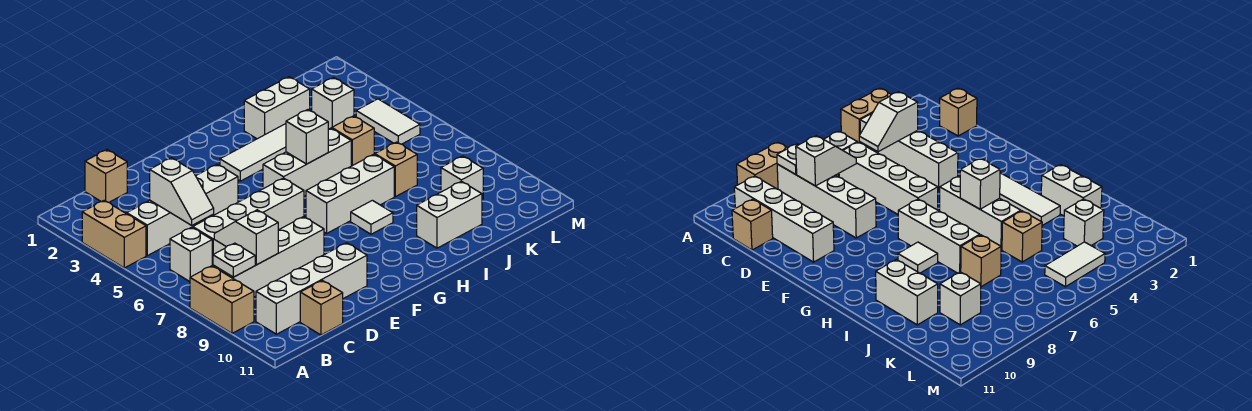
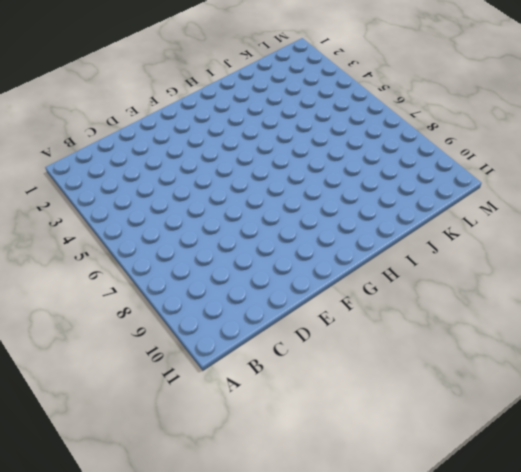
none -> tan brick A3:A4 level 1
none -> tan brick A8:A9 level 1
none -> white brick B4:E4 level 1

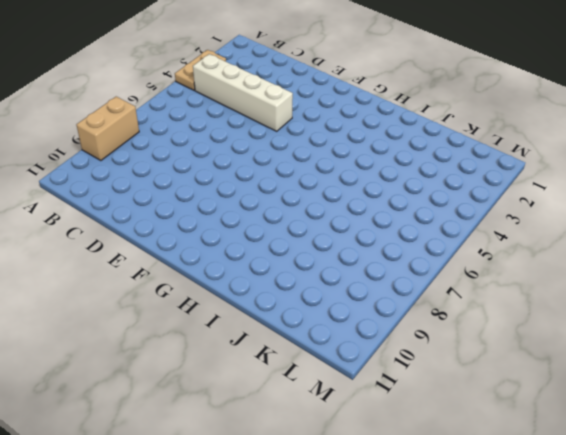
tan plate A3:A4 level 1 -> tan brick A3:A4 level 1
none -> white brick B6 level 1
none -> white brick B8:E8 level 1
none -> white brick B10:E10 level 1

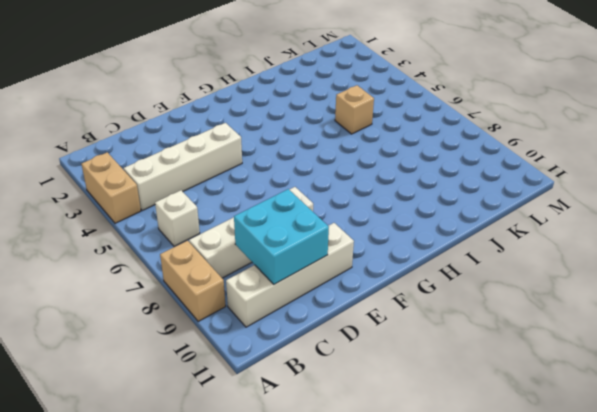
cyan brick C9:D10 level 2 -> none
none -> tan brick C1 level 1
none -> white brick C6:F6 level 1
none -> tan brick C11 level 1

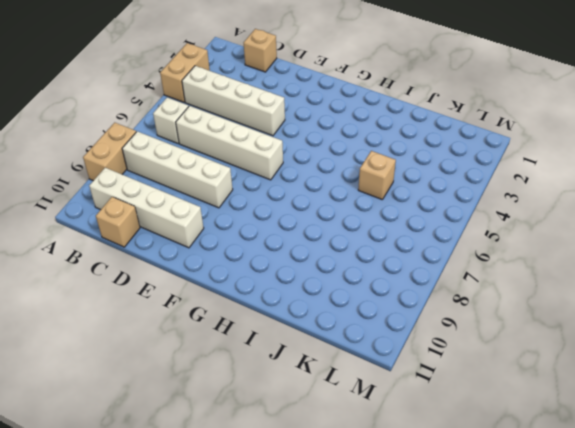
none -> white tile G3:I3 level 1
none -> white brick G5:I5 level 1
none -> white brick G7:I7 level 1

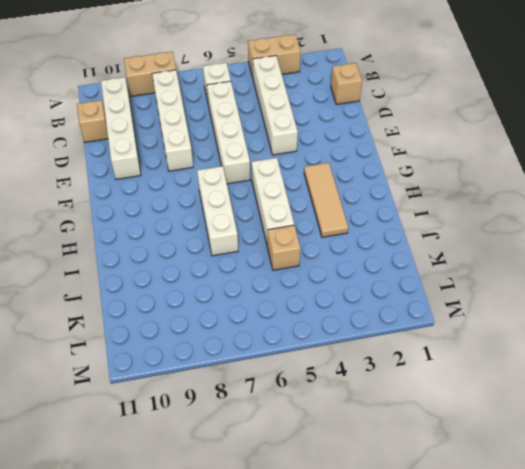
tan tile G3:I3 level 1 -> white tile G3:I3 level 1
none -> white tile H8 level 1
none -> white brick I2:J2 level 1
none -> white brick I10:J10 level 1

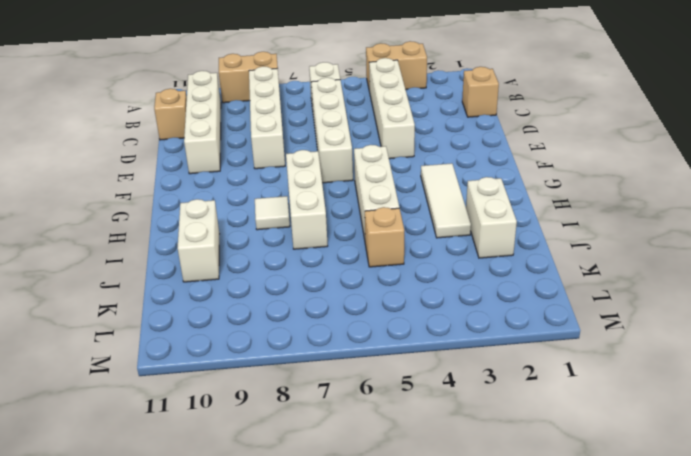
none -> tan brick J7 level 1
none -> white brick K3 level 1
none -> white brick K9 level 1

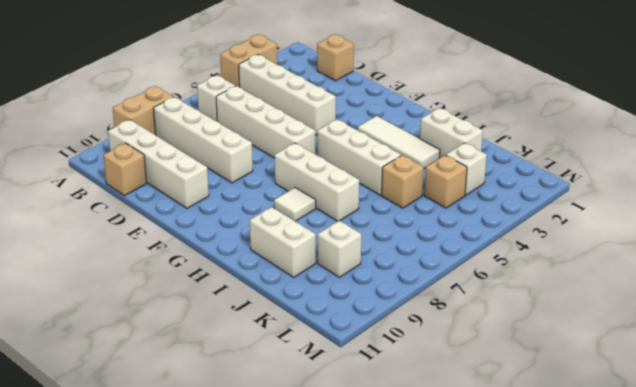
tan brick K4 level 1 -> tan brick J7 level 1
none -> white tile L4:L5 level 1
none -> white plate B8 level 2
none -> white slope C4:C5 level 2 top 4

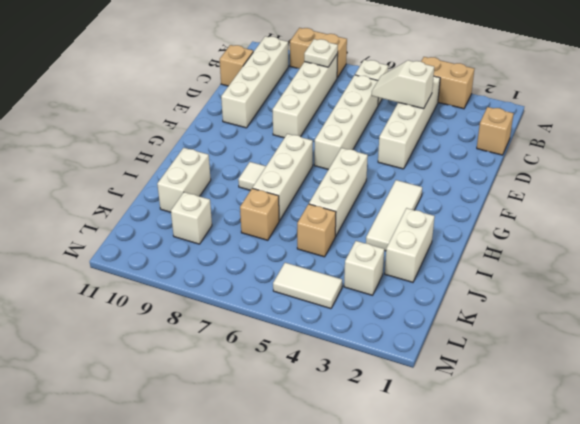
none -> white slope C7:C8 level 2 top 8
none -> white brick H5 level 2

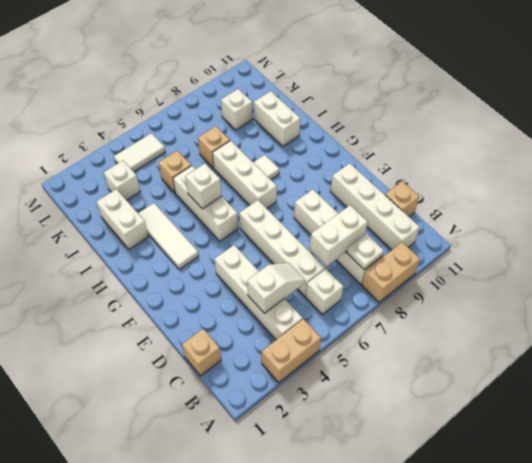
white brick C7:C8 level 2 -> white slope C7:C8 level 2 top 8

